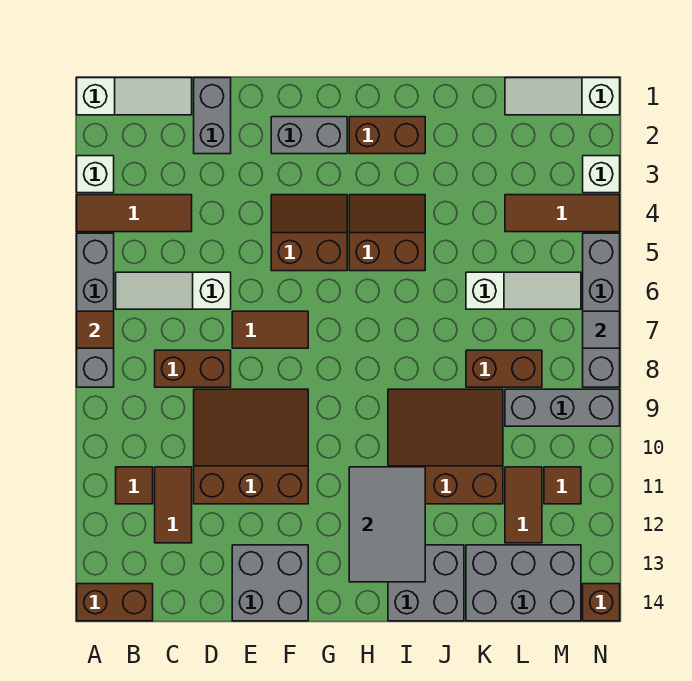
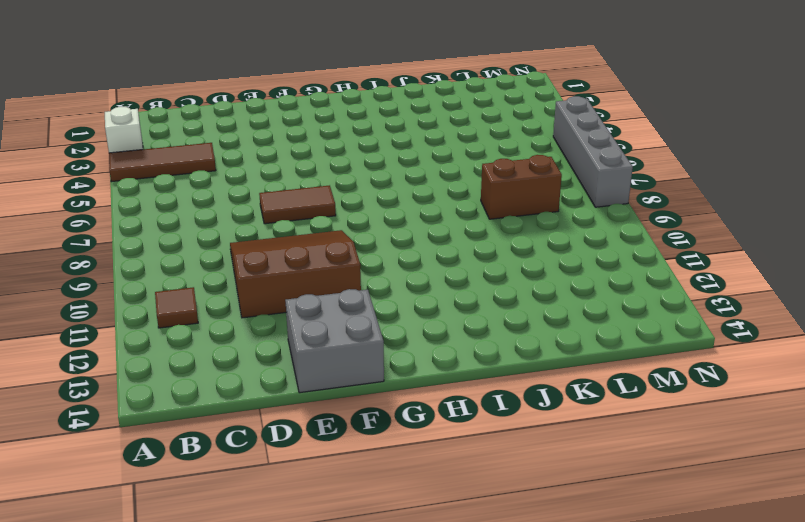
none -> white slope A1:C1 level 1 top A
none -> grey brick A5:A8 level 1
none -> brown brick A14:B14 level 1
none -> white slope B6:D6 level 1 top D

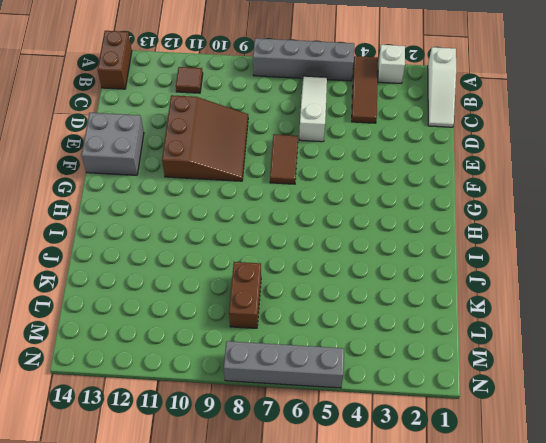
none -> brown brick C8:D8 level 1
none -> brown tile C11:C12 level 1
none -> grey brick D1:D2 level 1
none -> grey brick F2:G2 level 1

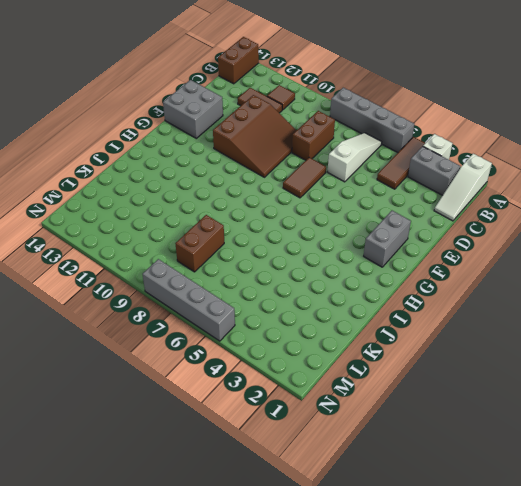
grey brick B2:B3 level 1 -> grey brick D1:D2 level 1
none -> brown slope F4:G5 level 1 top 5
none -> brown brick H2:I2 level 1
none -> brown slope H4:I5 level 1 top 5
none -> brown slope I9:K11 level 1 top 11

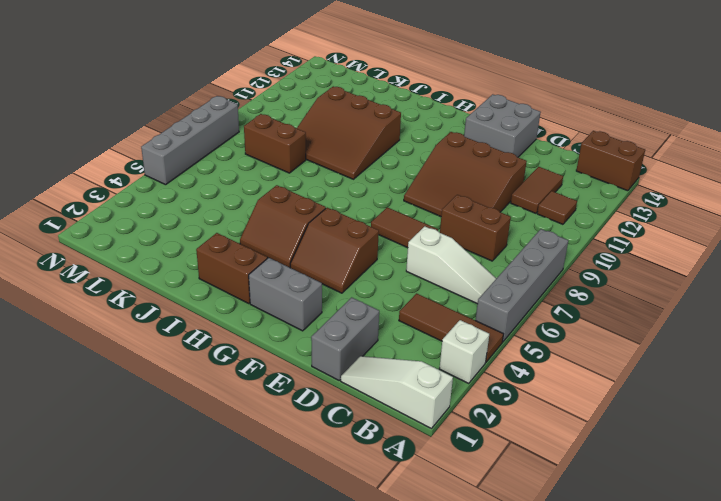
none -> grey brick I13:J14 level 1
none -> white slope K6:M6 level 1 top K
none -> grey brick K13:M14 level 1
none -> white slope L1:N1 level 1 top N

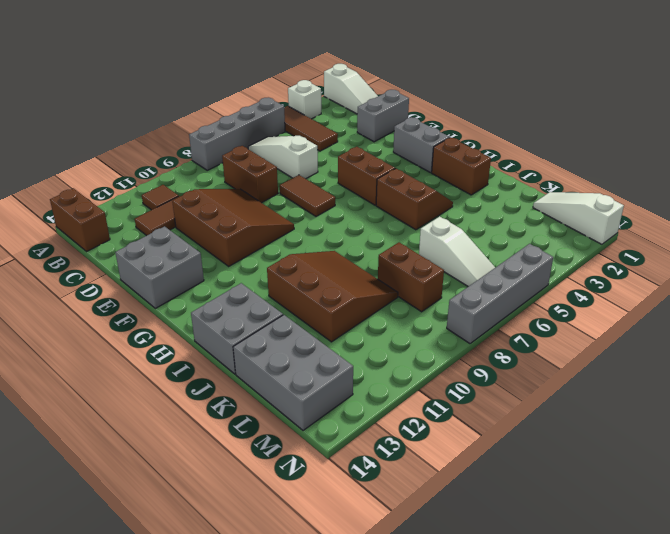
none -> brown tile L4:N4 level 1
none -> grey brick L9:N9 level 1
none -> brown tile L11:L12 level 1
none -> brown tile M11 level 1

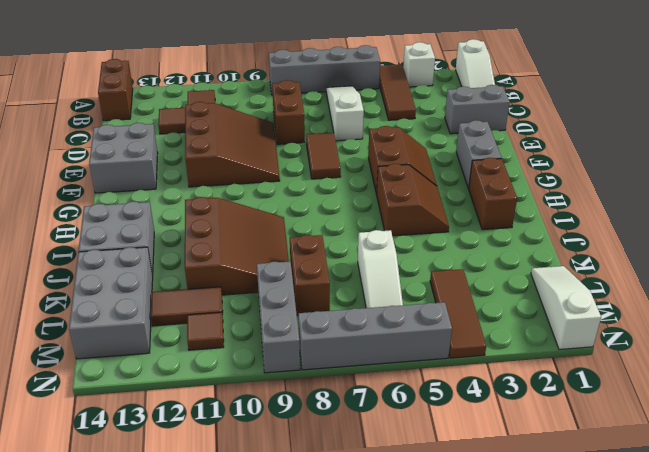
none -> white brick N3 level 1
none -> brown brick N14 level 1
none -> brown tile A7 level 2
none -> grey tile H11:I13 level 2

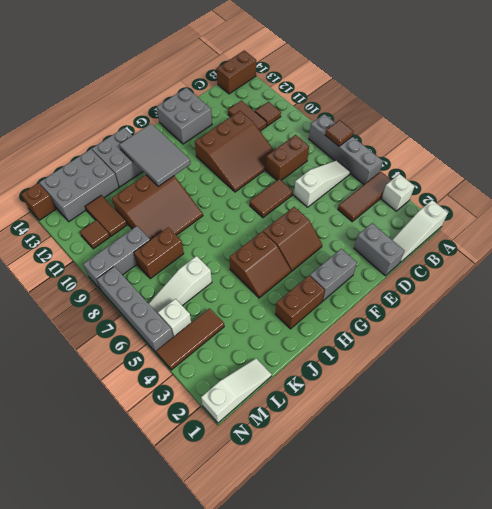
white brick M5 level 1 -> white brick N3 level 1
none -> grey tile N7 level 2

